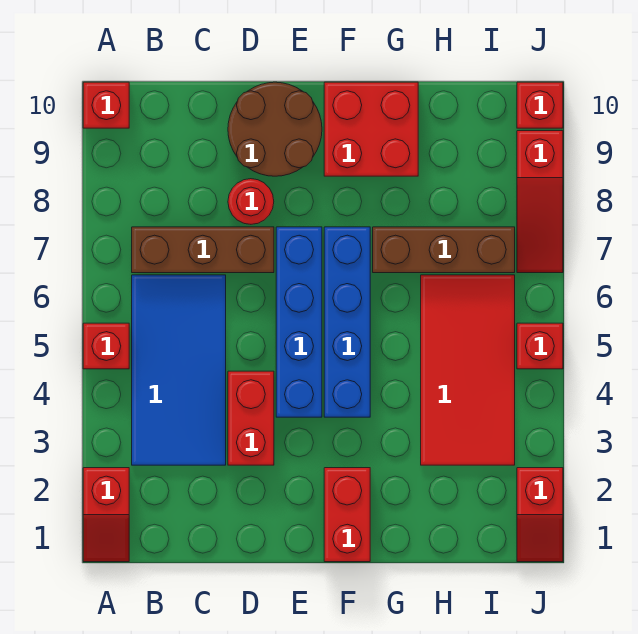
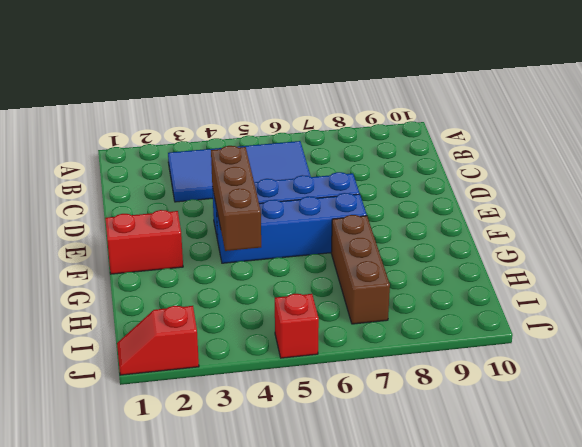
brown brick E4:G4 level 2 -> brown brick B7:D7 level 1
none -> red slope A1:A2 level 1 top 2
none -> red brick A5 level 1
none -> red brick A10 level 1

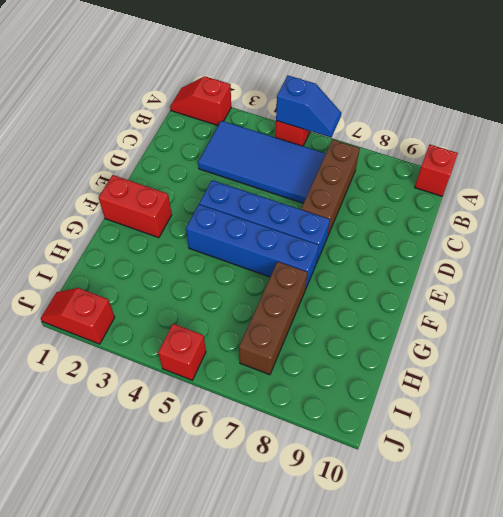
blue slope A5:A6 level 2 top 5 -> none
none -> red brick D3:D4 level 1
none -> red round brick D8 level 1
none -> brown round brick D9:E10 level 1

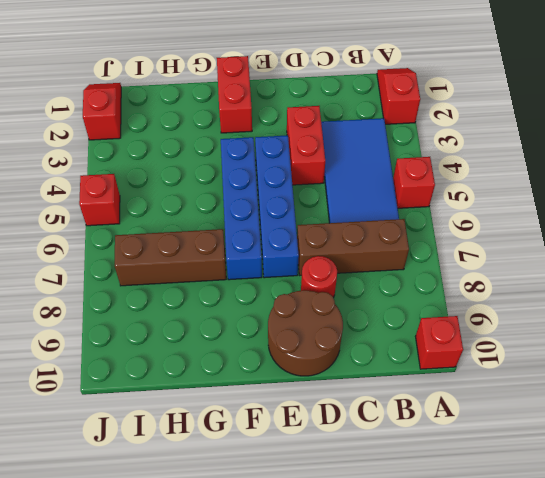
none -> red brick F9:G10 level 1
none -> red tile H3:I6 level 1
none -> red slope J7:J9 level 1 top 9

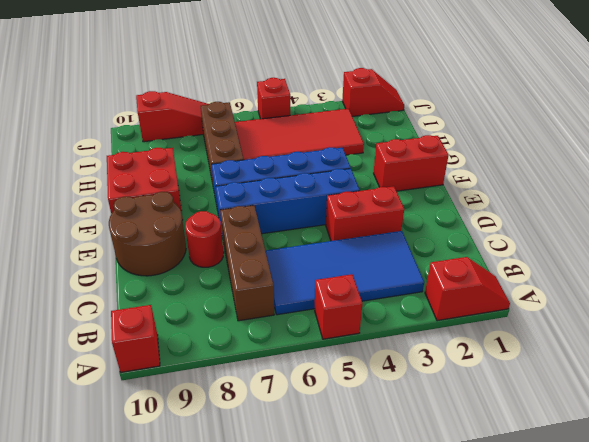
none -> red brick J10 level 1

